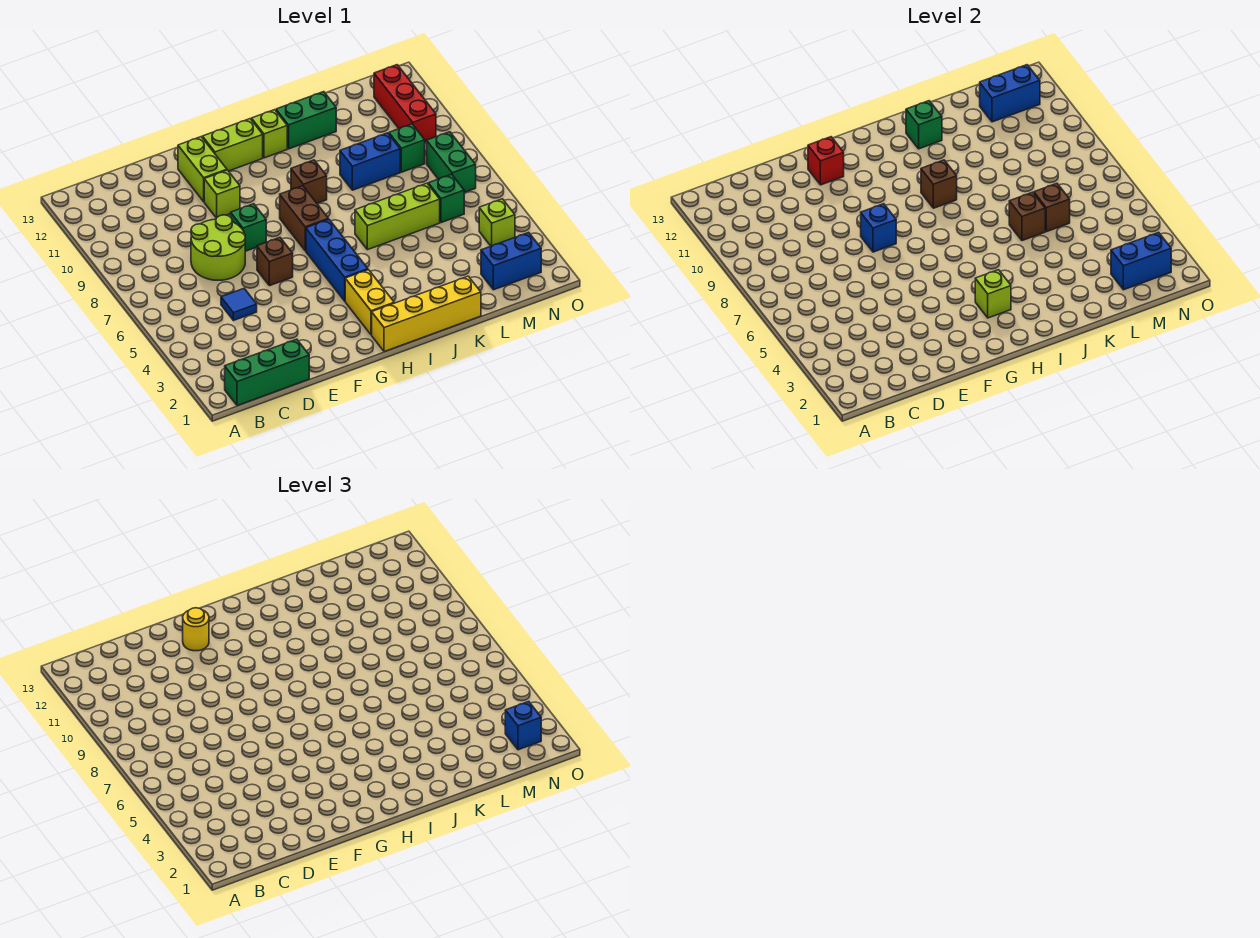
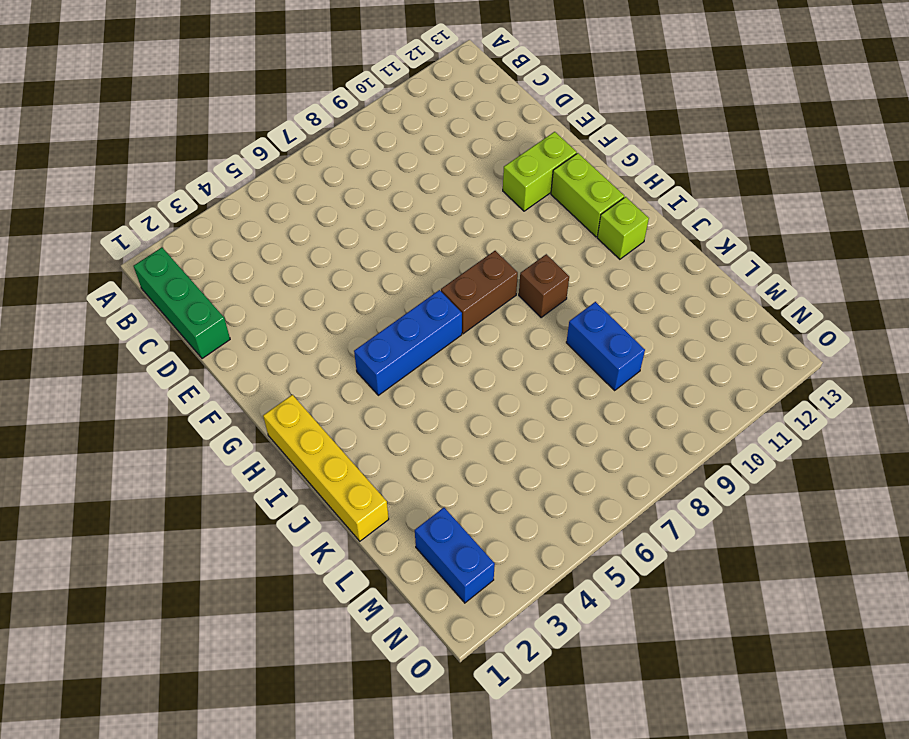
none -> blue tile D5 level 1
none -> lime round brick D7:E8 level 1
none -> brown brick F6 level 1
none -> green brick F8 level 1

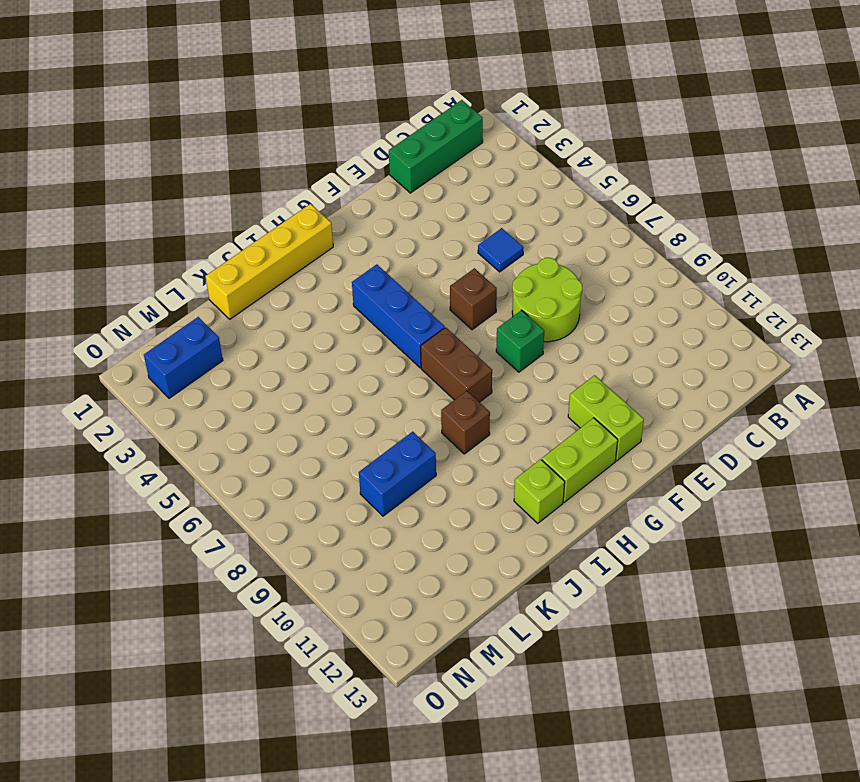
none -> lime brick F10 level 1
none -> yellow brick H2:H3 level 1
none -> lime brick J6:L6 level 1
none -> green brick J12:K12 level 1

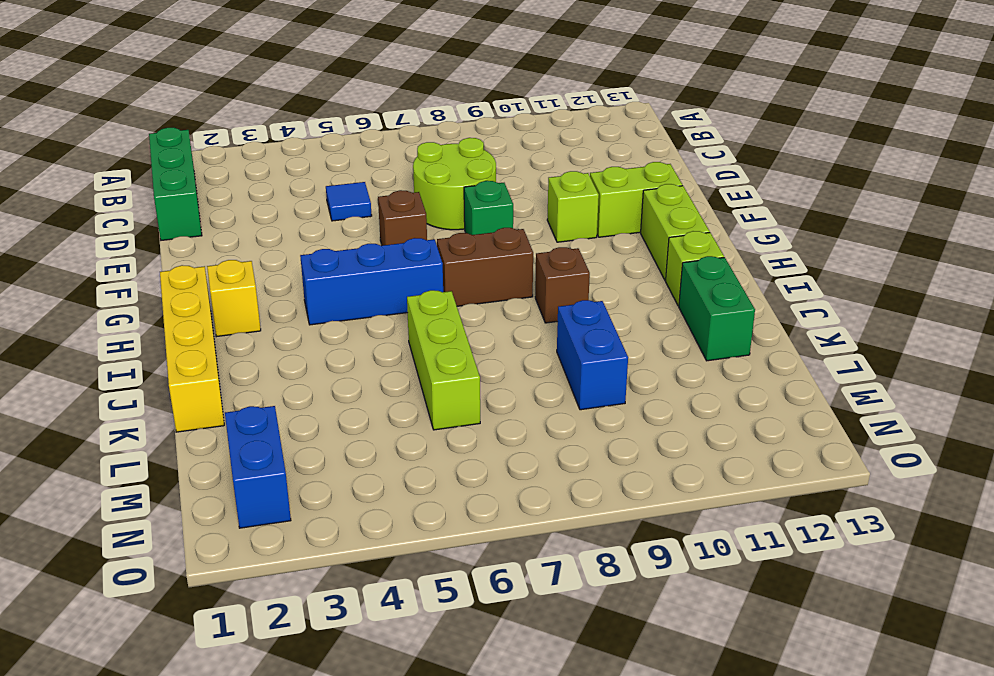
yellow brick H2 level 1 -> yellow brick H2:H3 level 1
none -> green brick M6 level 1
none -> green brick M9 level 1
none -> lime brick N4 level 1
none -> green brick N7:N8 level 1

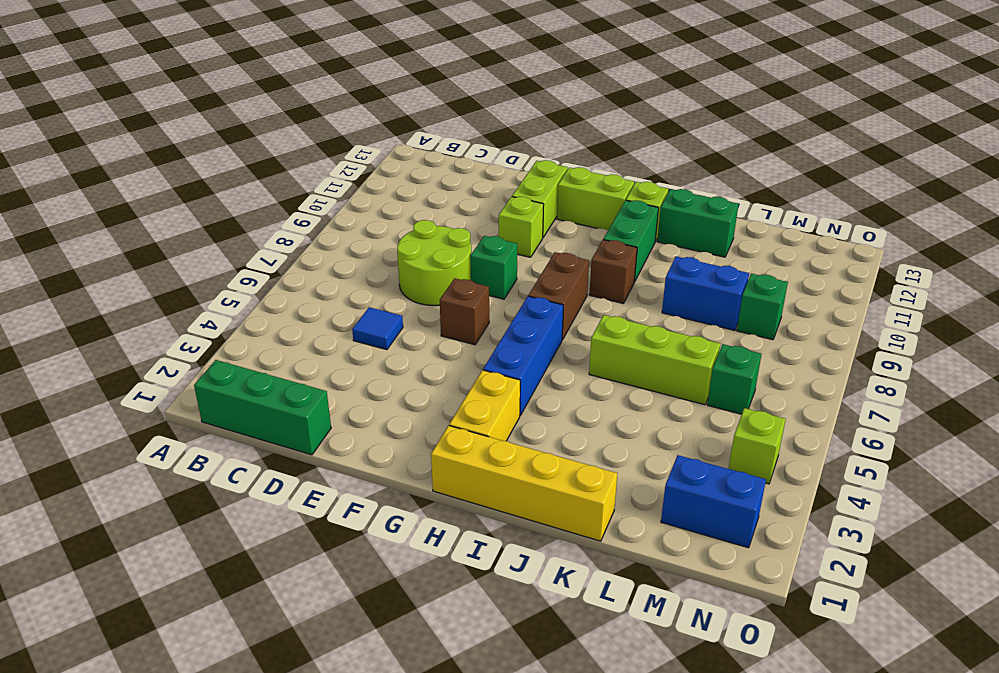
green brick I10:I11 level 1 -> green brick N7:N8 level 1
none -> red brick N10:N12 level 1
none -> blue brick F8 level 2
none -> red brick F12 level 2
none -> lime brick H3 level 2

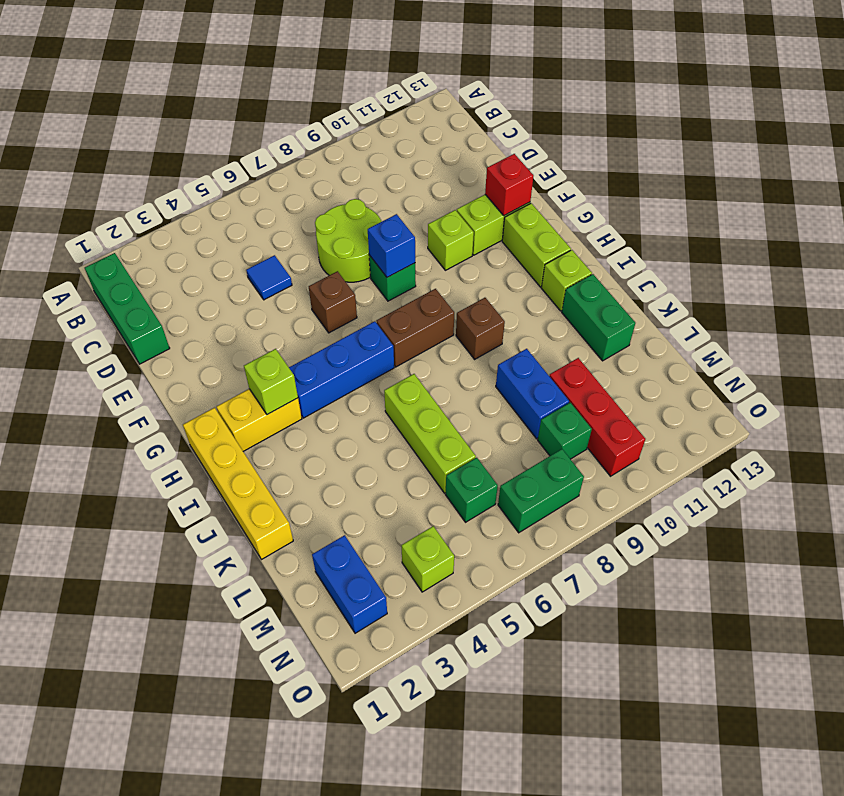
red brick L10:N10 level 1 -> red brick N10:N12 level 1
none -> brown brick I9 level 2
none -> green brick J12 level 2
none -> brown brick K6 level 2
none -> brown brick L6 level 2

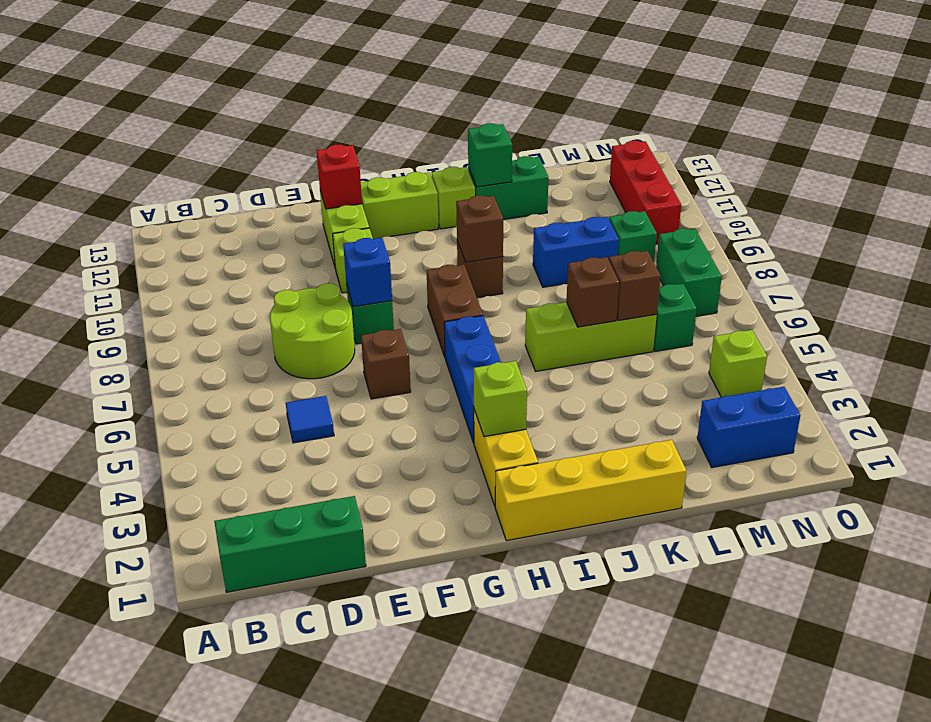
none -> blue brick M2:N2 level 2
none -> blue brick M12:N12 level 2
none -> yellow round brick F12 level 3
none -> blue brick N2 level 3

